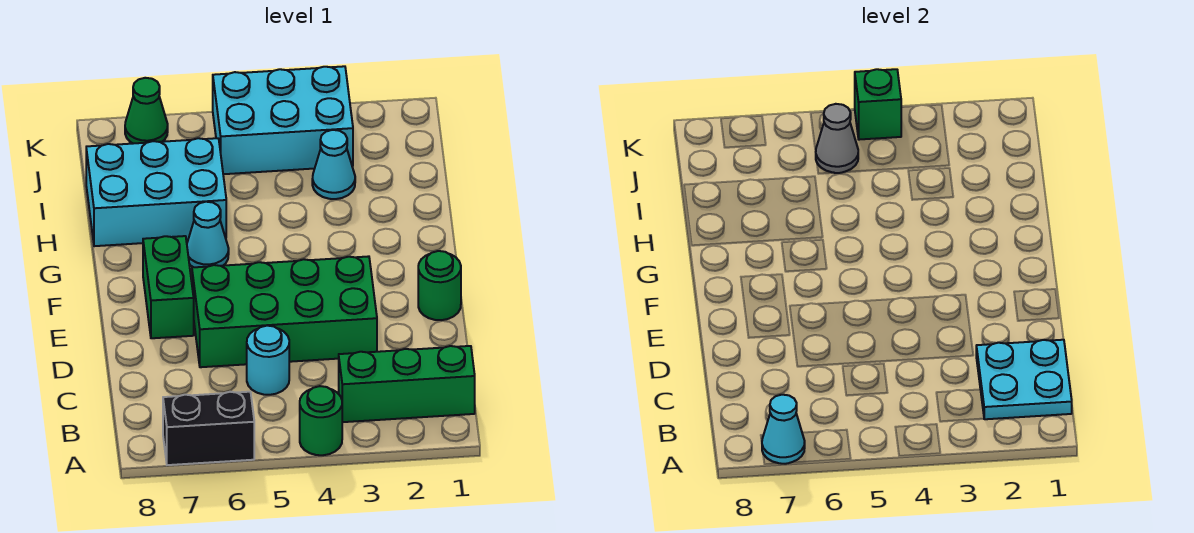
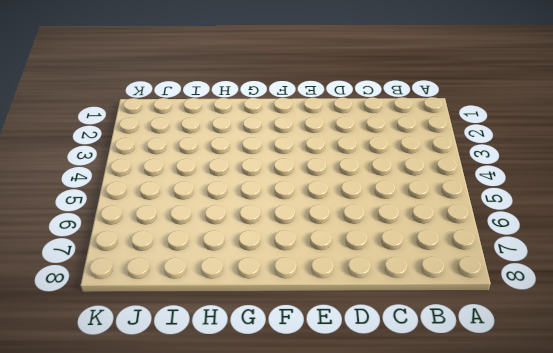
none -> green round brick A4 level 1
none -> black brick A6:A7 level 1
none -> green brick B1:B3 level 1

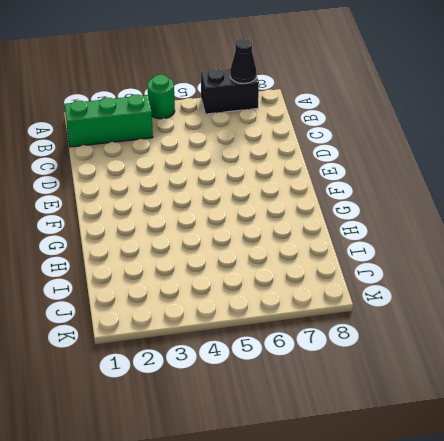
black cone A7 level 2 -> cyan cone A7 level 2
none -> cyan round brick C5 level 1
none -> green brick D3:E6 level 1
none -> green round brick E1 level 1

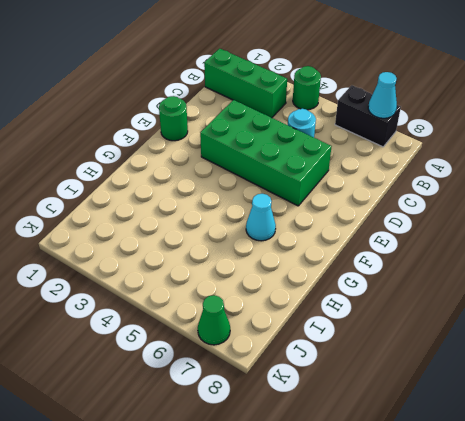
none -> green brick E7:F7 level 1
none -> cyan brick H6:I8 level 1
none -> cyan cone I3 level 1

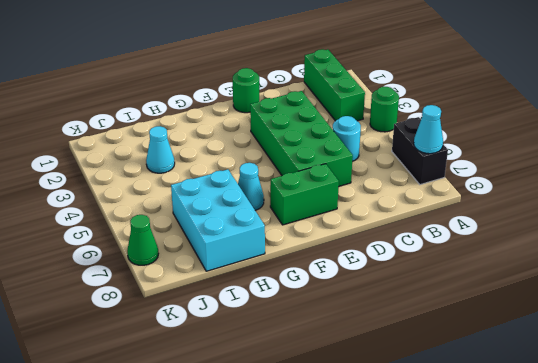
none -> cyan brick J3:K5 level 1
none -> cyan plate B1:C2 level 2
none -> grey cone J5 level 2

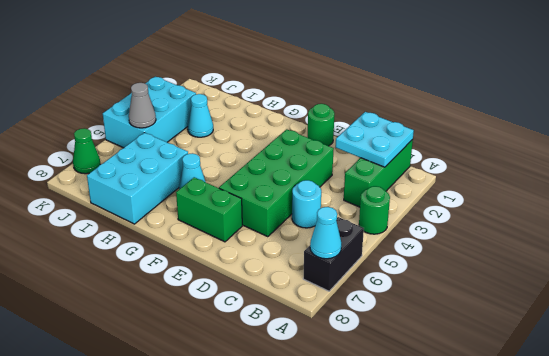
none -> green brick K4 level 2

